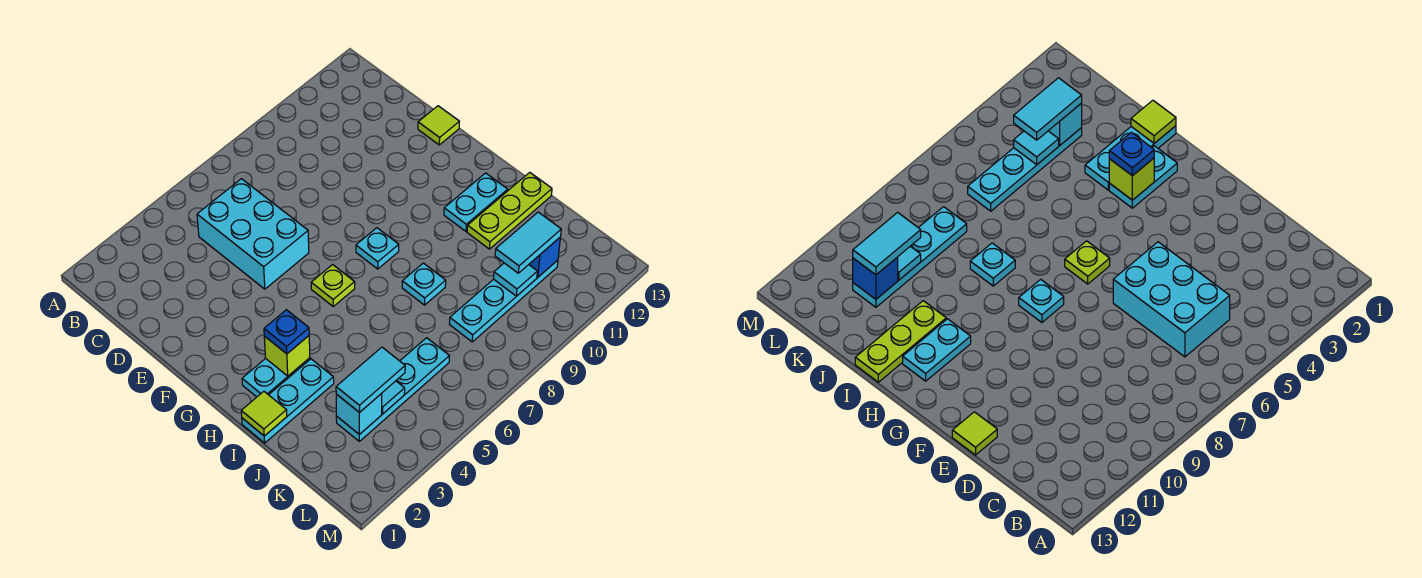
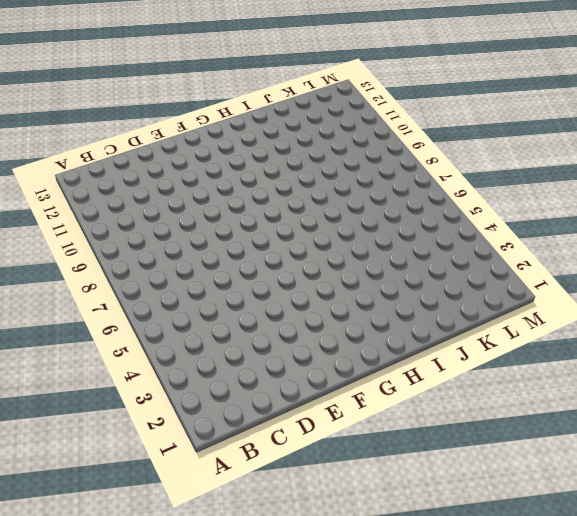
none -> cyan brick C5:E6 level 1
none -> lime tile E13 level 1
none -> lime plate G6 level 1

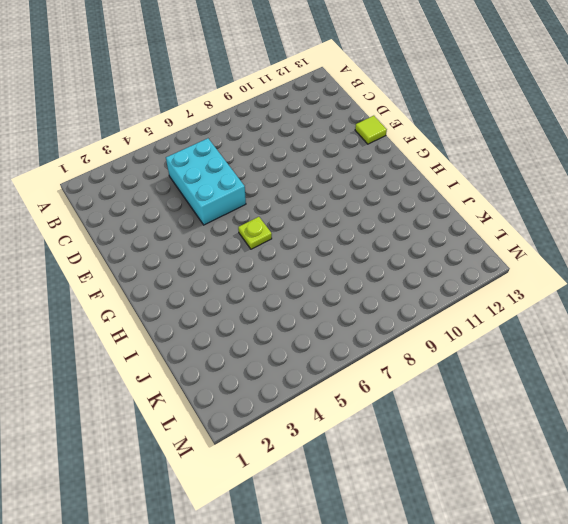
none -> cyan plate G8 level 1
none -> cyan plate H2:H3 level 1
none -> cyan plate H11:H12 level 1

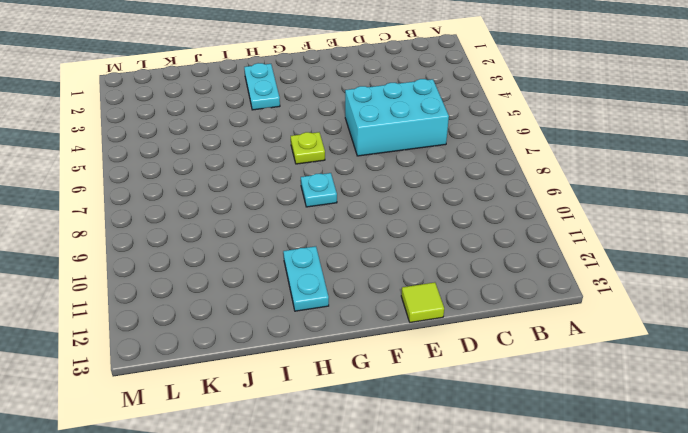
none -> cyan plate I1:I3 level 1
none -> cyan plate I8 level 1
none -> lime plate I11:I13 level 1

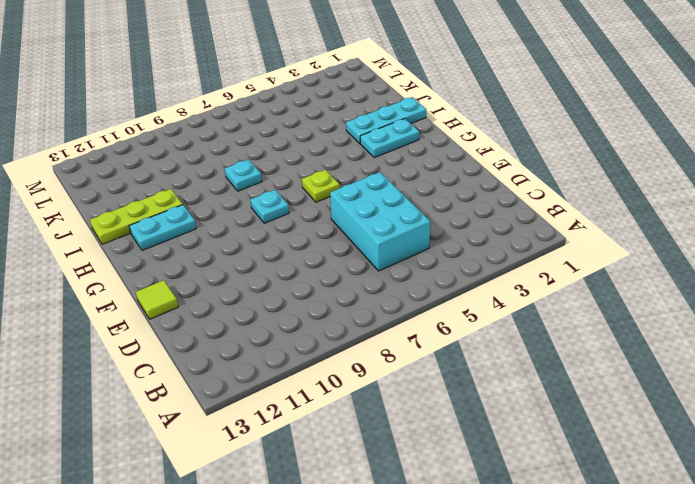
none -> cyan plate K3:K6 level 1
none -> cyan plate K8:K11 level 1
none -> lime brick H3 level 2

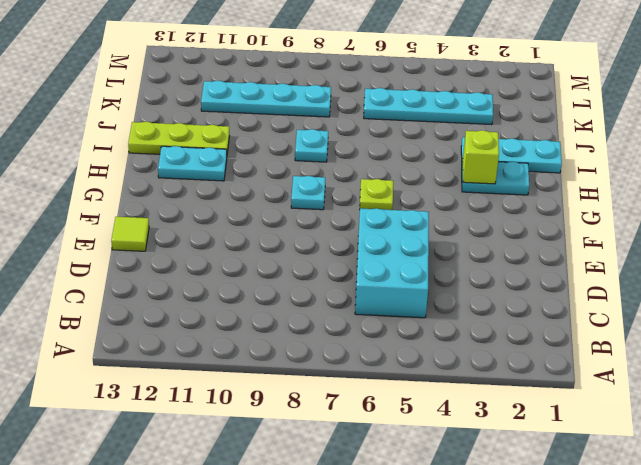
none -> lime tile I1 level 2
none -> cyan brick K3 level 2
none -> cyan tile K4 level 2

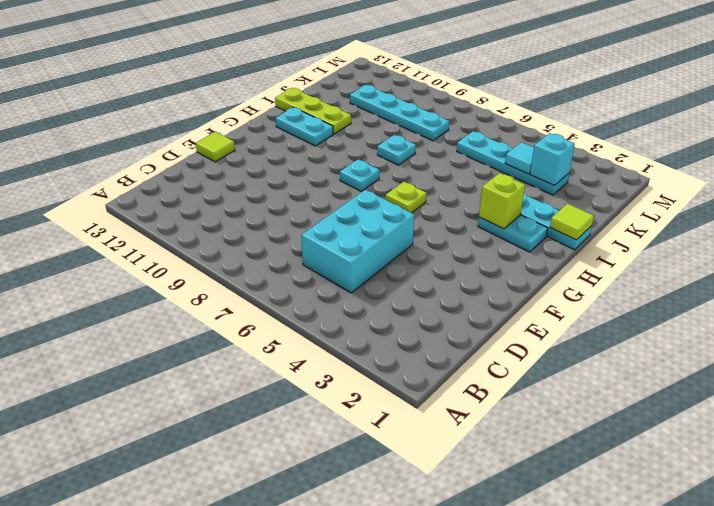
none -> cyan tile K10 level 2
none -> blue brick K11 level 2
none -> blue plate H3 level 3

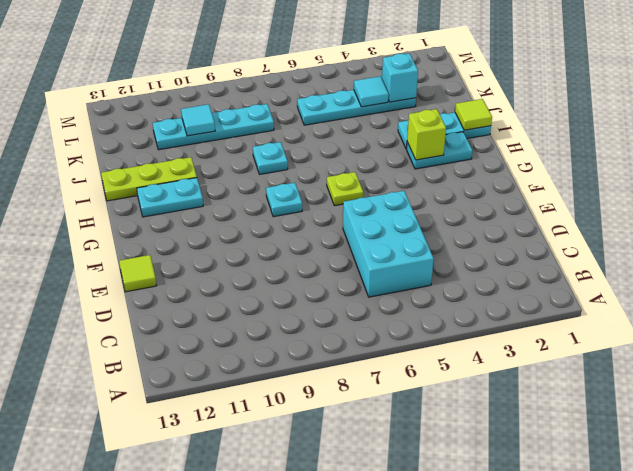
none -> blue brick K11 level 2
none -> blue plate H3 level 3
none -> cyan tile K3:K4 level 3

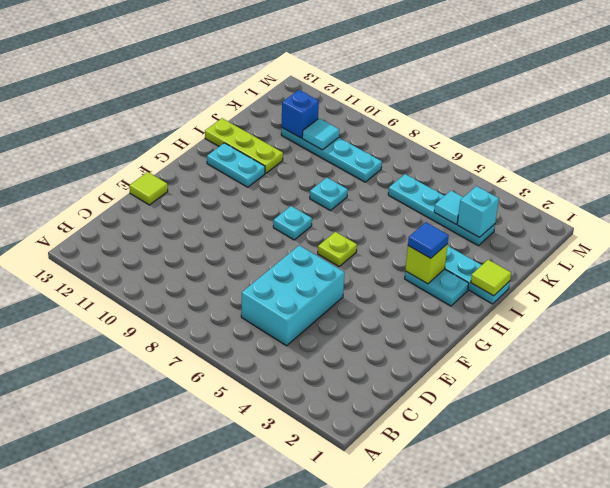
blue tile H3 level 3 -> blue plate H3 level 3
none -> cyan tile K3:K4 level 3
none -> cyan tile K10:K11 level 3

